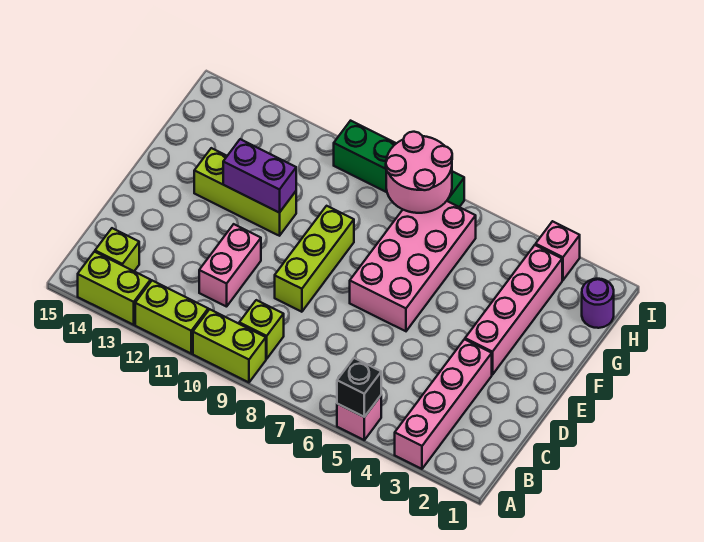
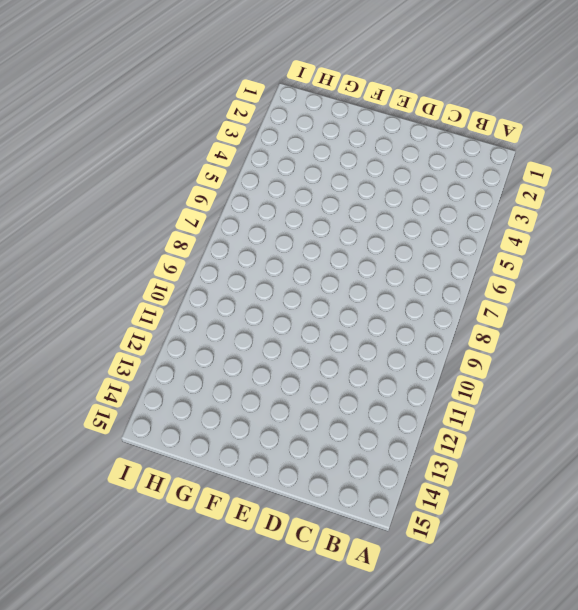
none -> pink brick A3:D3 level 1
none -> pink brick A5 level 1
none -> lime brick A9:A10 level 1

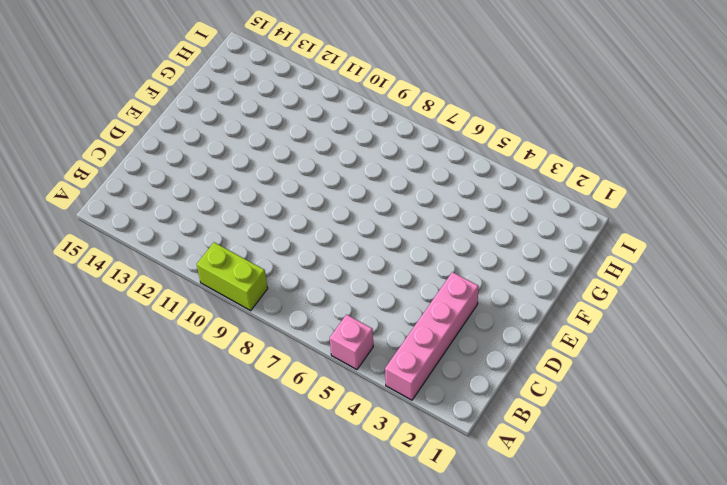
none -> lime brick A11:A12 level 1
none -> lime brick A13:A14 level 1
none -> lime brick B9 level 1

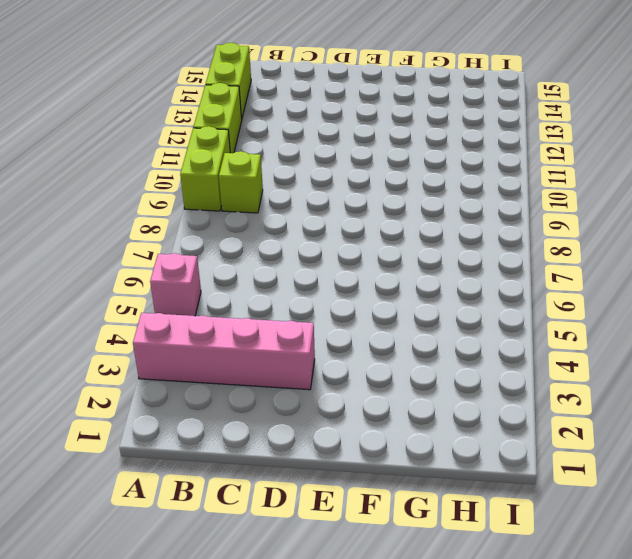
none -> lime brick B14 level 1
none -> pink brick C11:D11 level 1
none -> lime brick D9:F9 level 1

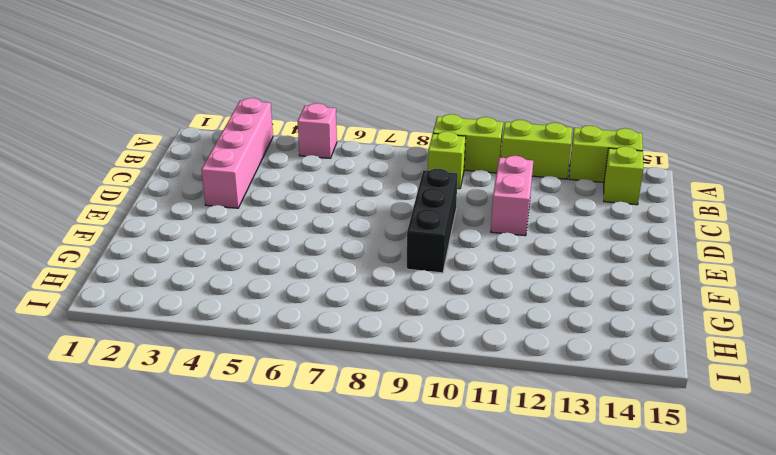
black brick D9:F9 level 1 -> lime brick D9:F9 level 1
none -> pink brick E3:H3 level 1
none -> pink brick E6:H7 level 1
none -> lime brick F11:F13 level 1

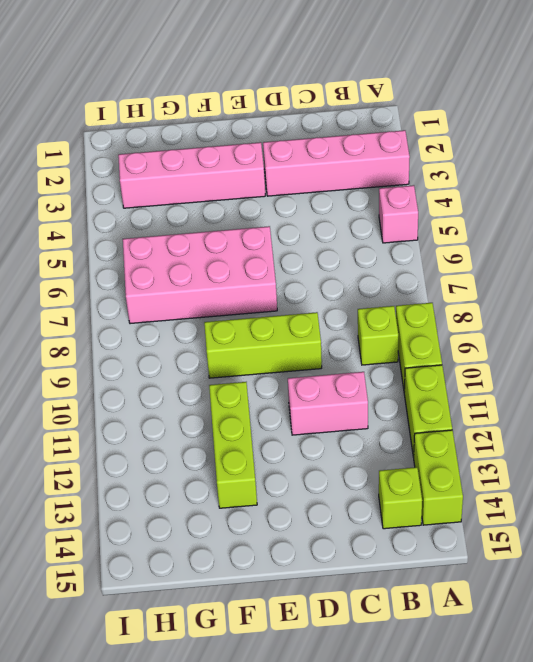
none -> purple round brick H1 level 1
none -> pink brick I3 level 1
none -> green brick I7:I10 level 1

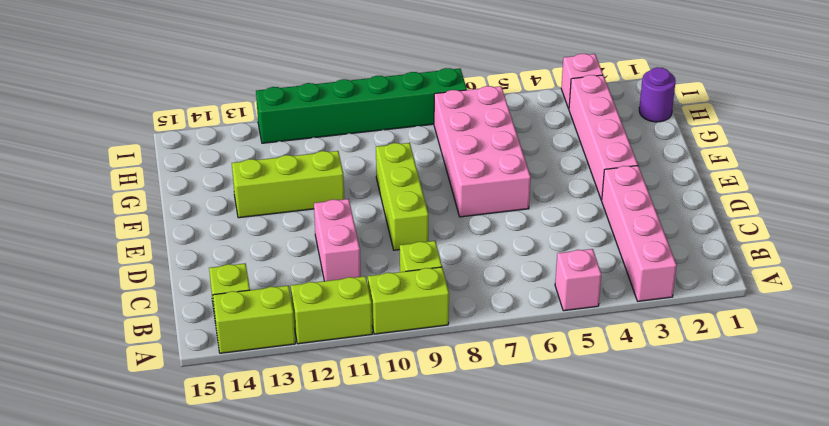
green brick I7:I12 level 1 -> green brick I7:I10 level 1
none -> black brick A5 level 2
none -> purple brick F11:F12 level 2
none -> pink round brick H7:I8 level 2

